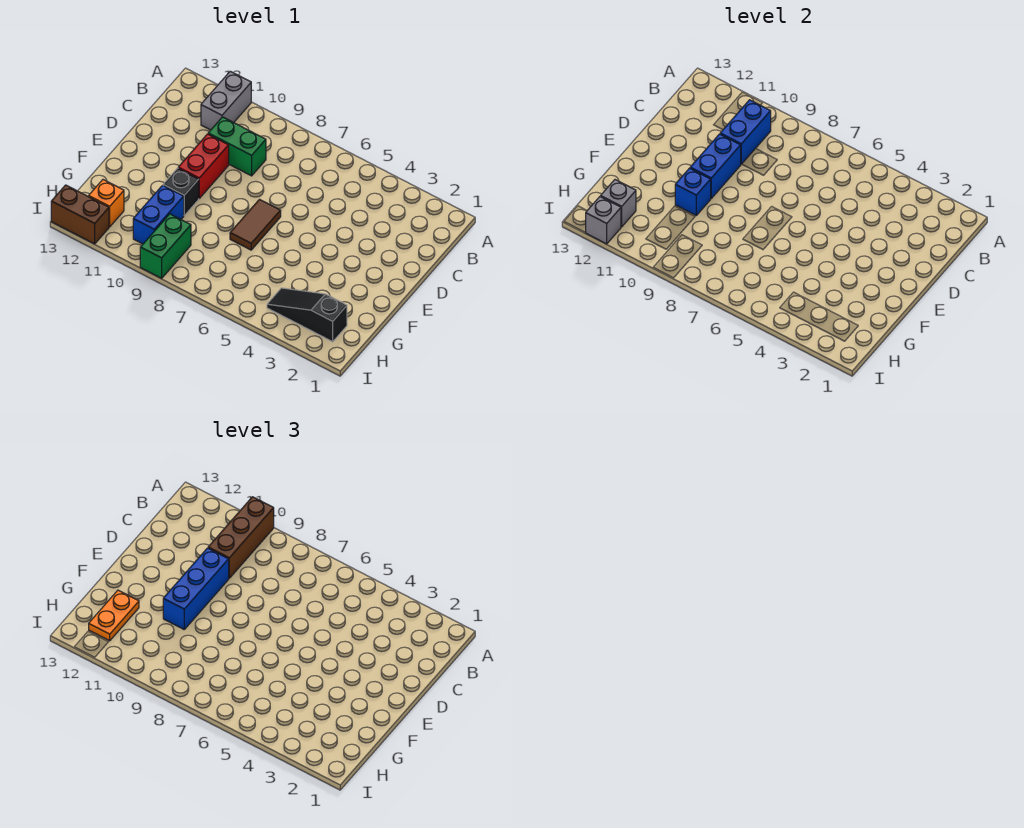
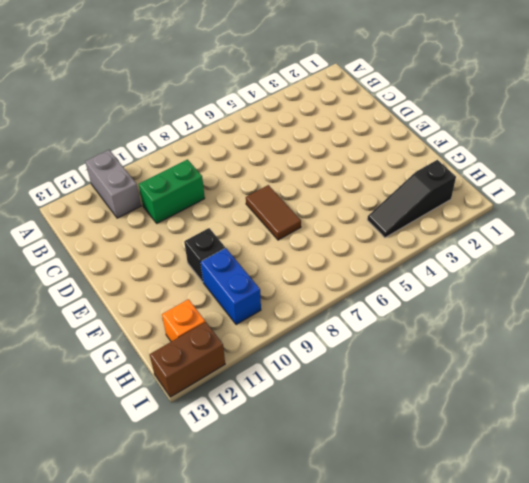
none -> red brick D10:E10 level 1
none -> green brick H9:I9 level 1
none -> blue brick B10:C10 level 2

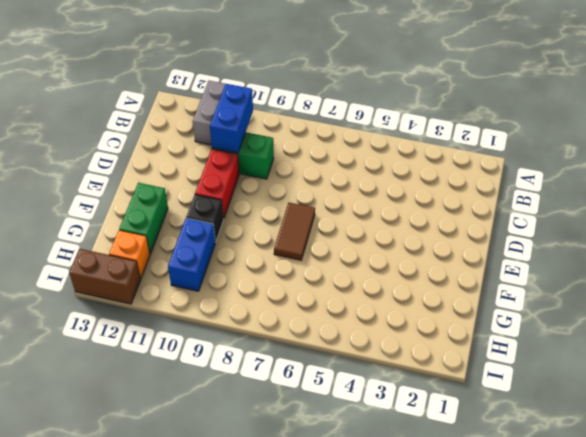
green brick F12:G12 level 1 -> green brick H9:I9 level 1
none -> black slope H2:H4 level 1 top 2
none -> blue brick D10:E10 level 2
none -> blue brick F10 level 2

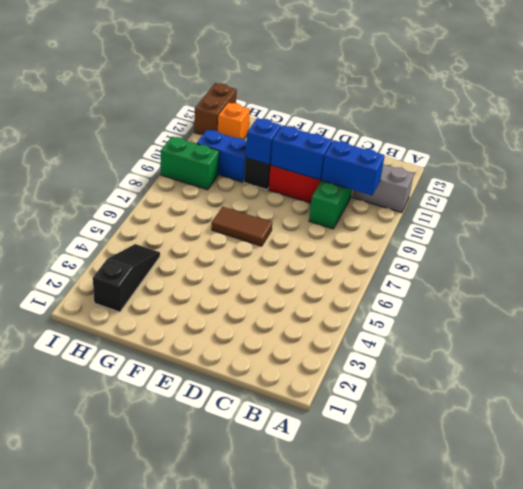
none -> grey brick H12 level 2
none -> grey brick I12 level 2
none -> brown brick A10:C10 level 3

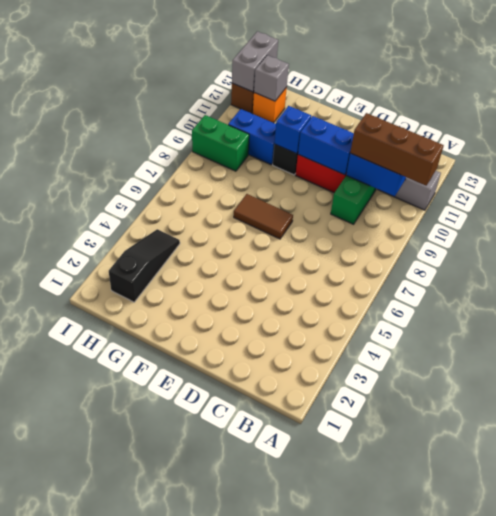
grey brick I12:I13 level 2 -> grey brick I12 level 2
none -> blue brick D10:F10 level 3
none -> orange plate G12:H12 level 3

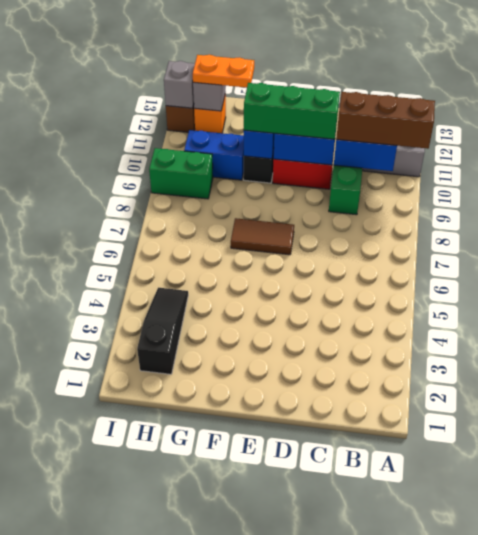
green brick D10:F10 level 3 -> blue brick D10:F10 level 3

